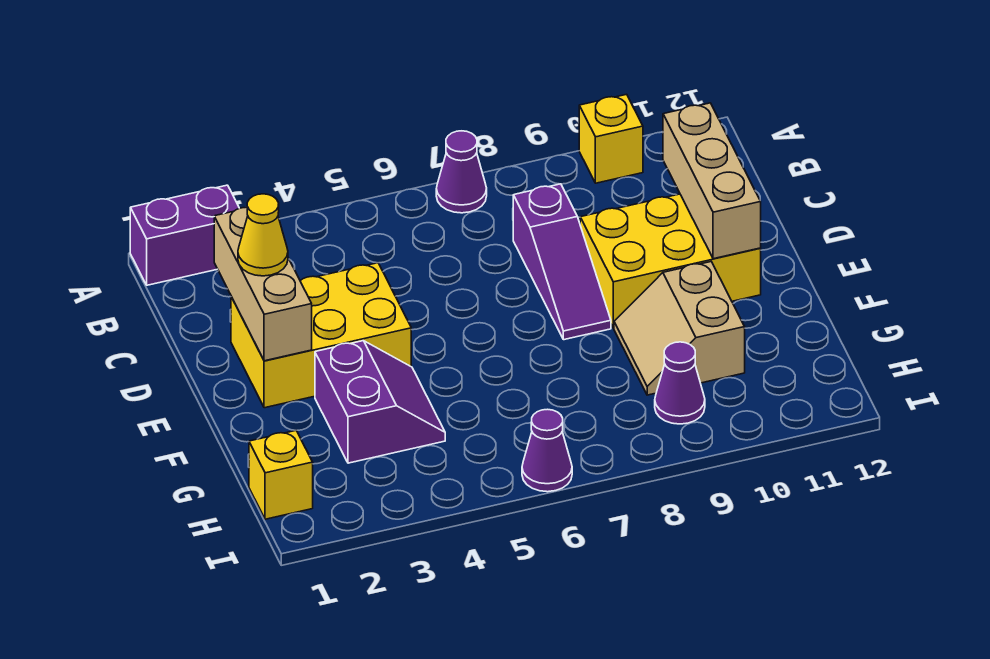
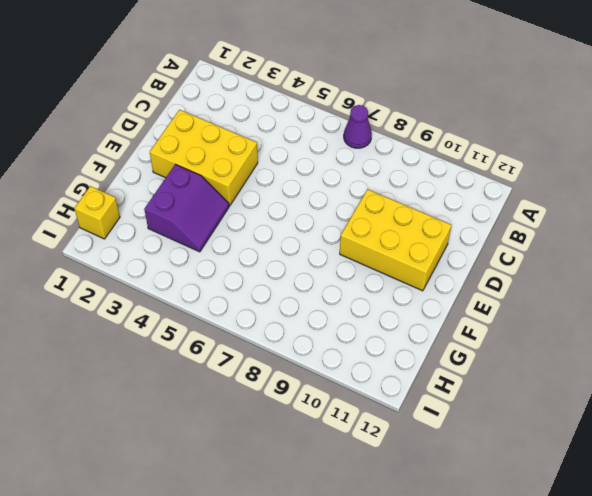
none -> purple brick A1:A2 level 1
none -> yellow brick A10 level 1
none -> purple slope C8:E8 level 1 top C

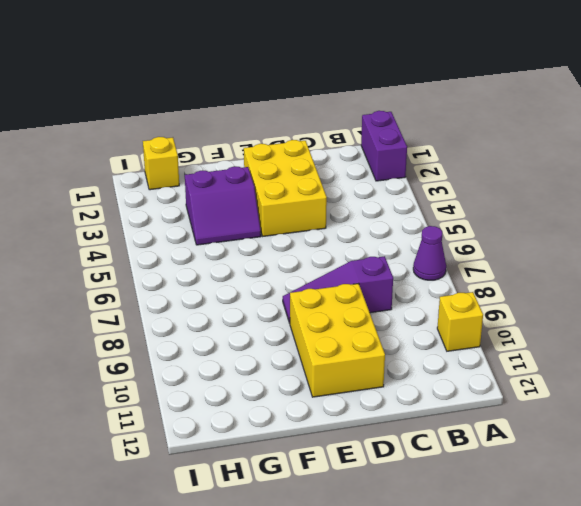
none -> tan slope F9:G10 level 1 top 10
none -> purple cone H9 level 1
none -> purple cone I6 level 1

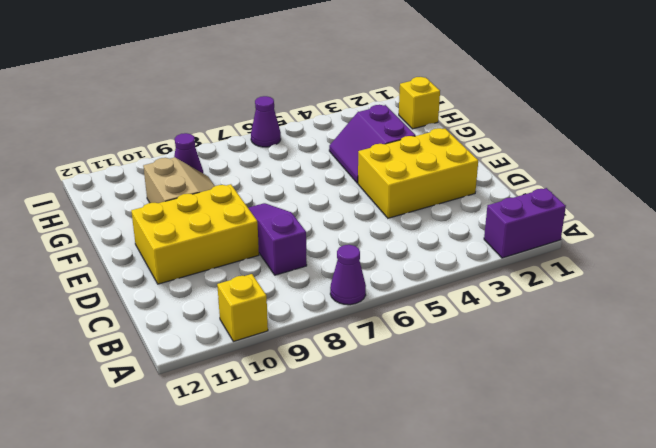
none -> tan brick C2:E2 level 2
none -> tan brick C11:E11 level 2
none -> yellow cone D2 level 3

